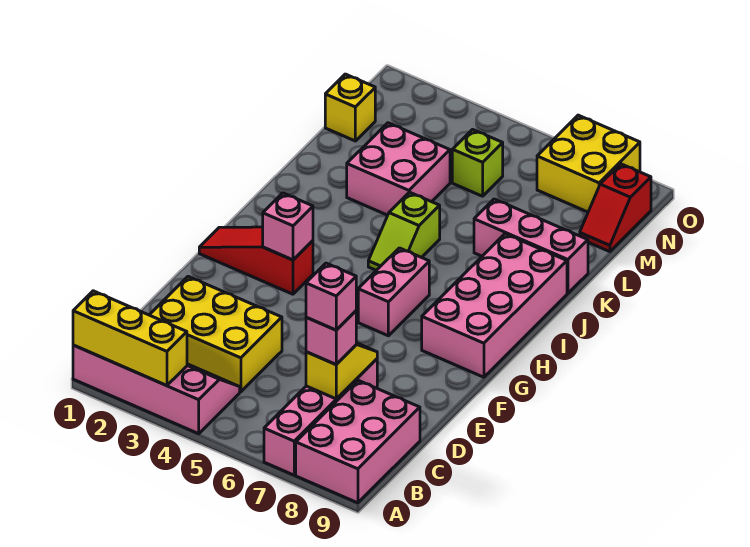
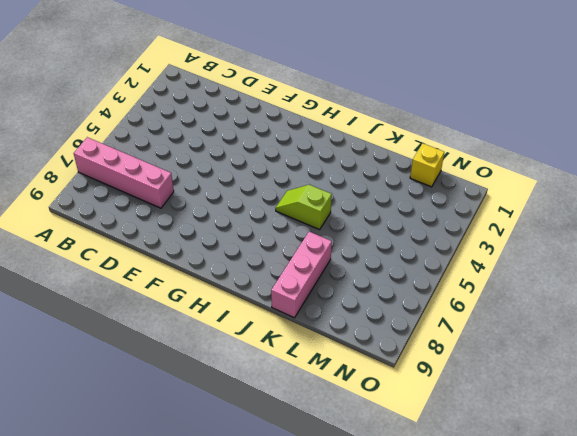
none -> pink slope A1:B4 level 1 top A
none -> pink brick A8:C9 level 1
none -> yellow brick C2:D4 level 1

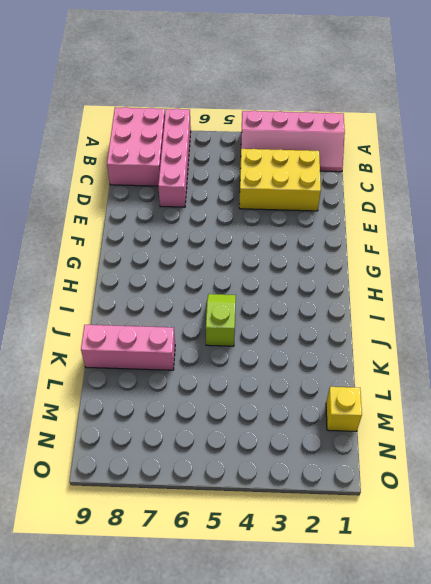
none -> red slope G1:G3 level 1 top 3
none -> pink brick G6:H6 level 1
none -> pink brick G8:J9 level 1

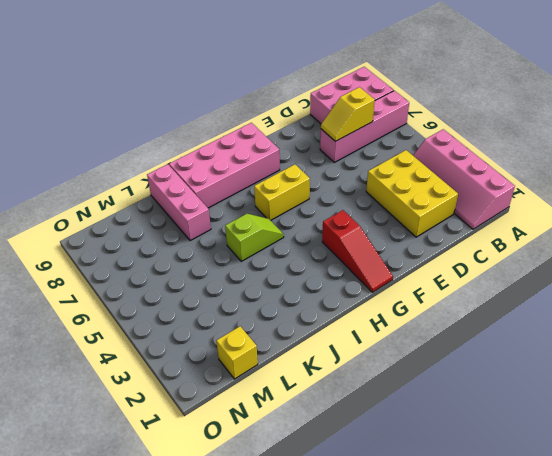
yellow brick G6:H6 level 1 -> pink brick G6:H6 level 1
none -> pink brick K3:L4 level 1
none -> lime brick M5 level 1
none -> red slope M9:N9 level 1 top N

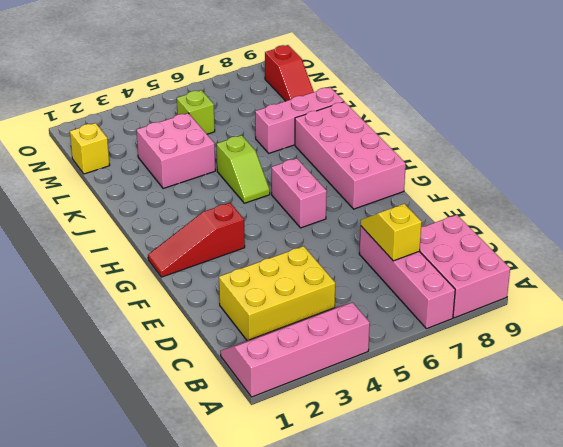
none -> yellow brick N7:O8 level 1
none -> yellow brick A1:A3 level 2
none -> pink brick G3 level 2

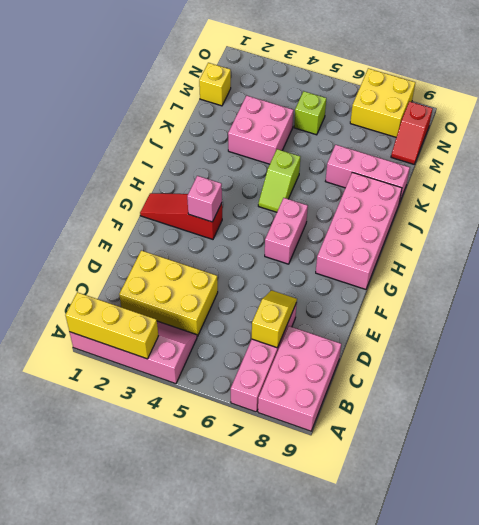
none -> pink brick C7 level 3
none -> pink brick C7 level 4

